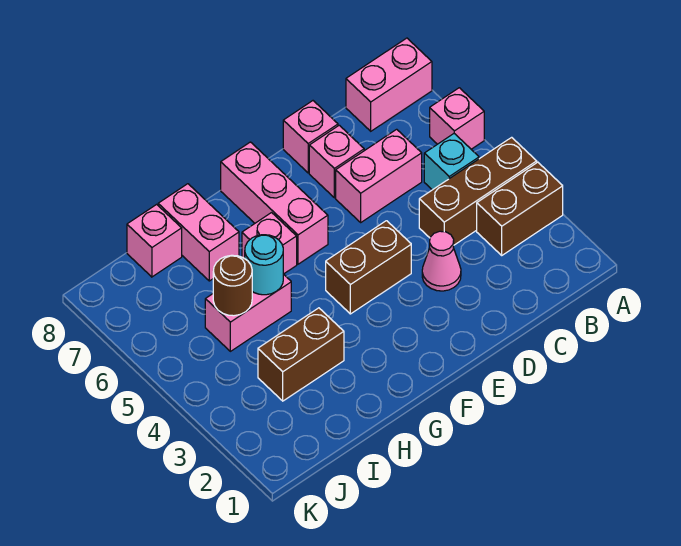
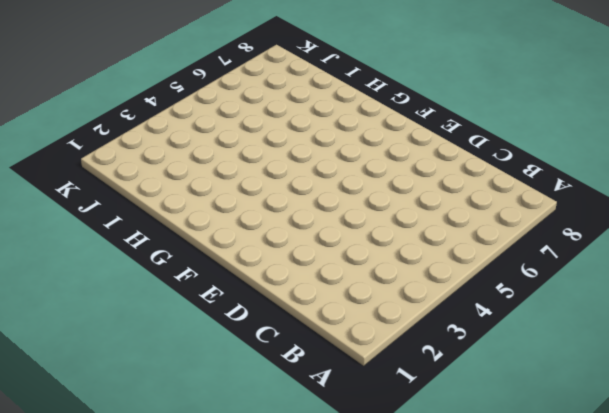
none -> brown brick A3:B3 level 1
none -> brown brick A4:C4 level 1
none -> pink brick A6 level 1

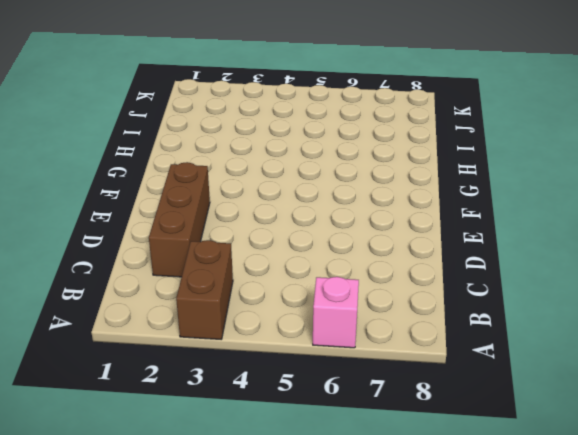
brown brick C2:E2 level 1 -> brown brick A4:C4 level 1
none -> pink brick A8:B8 level 1
none -> cyan brick B5 level 1
none -> pink brick C6:D6 level 1

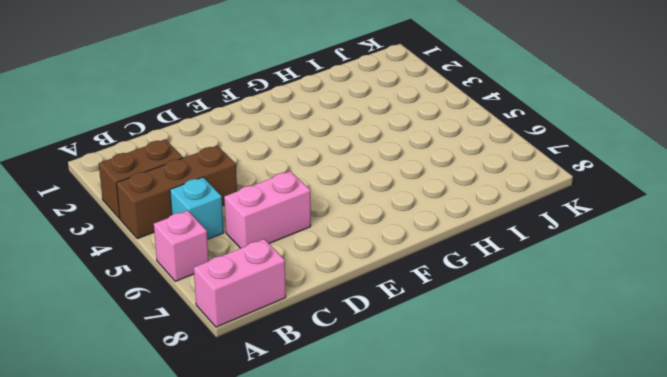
none -> pink cone D3 level 1
none -> pink brick D7 level 1
none -> pink brick D8 level 1

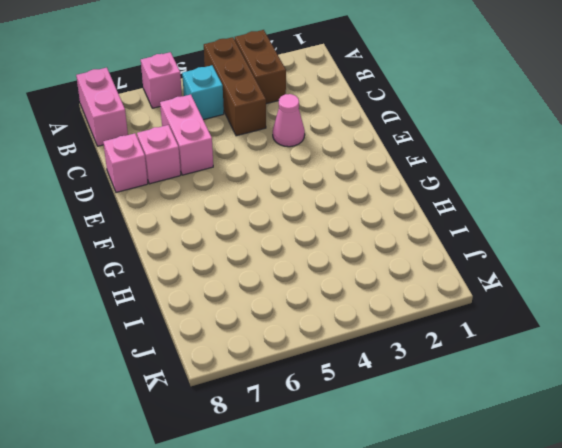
none -> brown brick E4:F4 level 1
none -> pink brick F6:F8 level 1
none -> pink brick G6 level 1

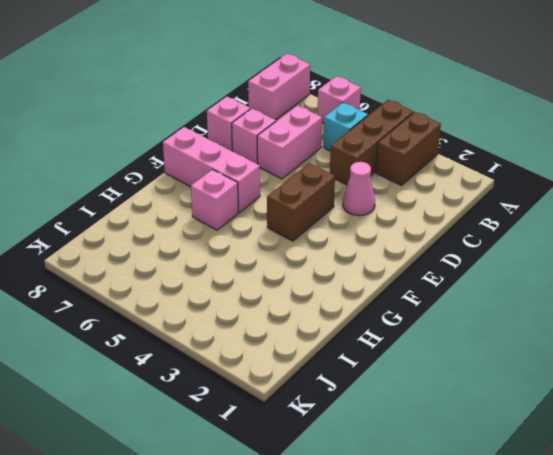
none -> brown brick H3:I3 level 1
none -> pink brick H5:I5 level 1
none -> pink brick H7:H8 level 1

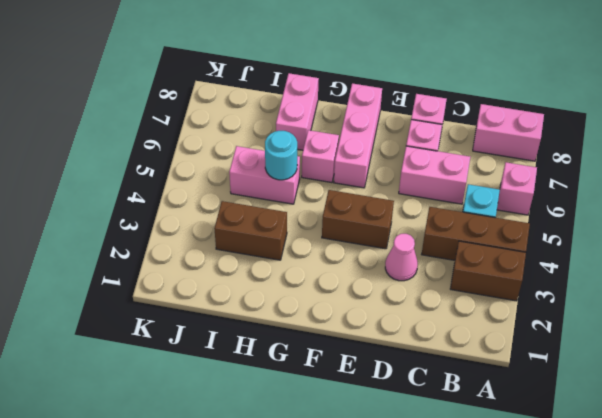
none -> pink brick I8 level 1
none -> brown round brick I5 level 2

